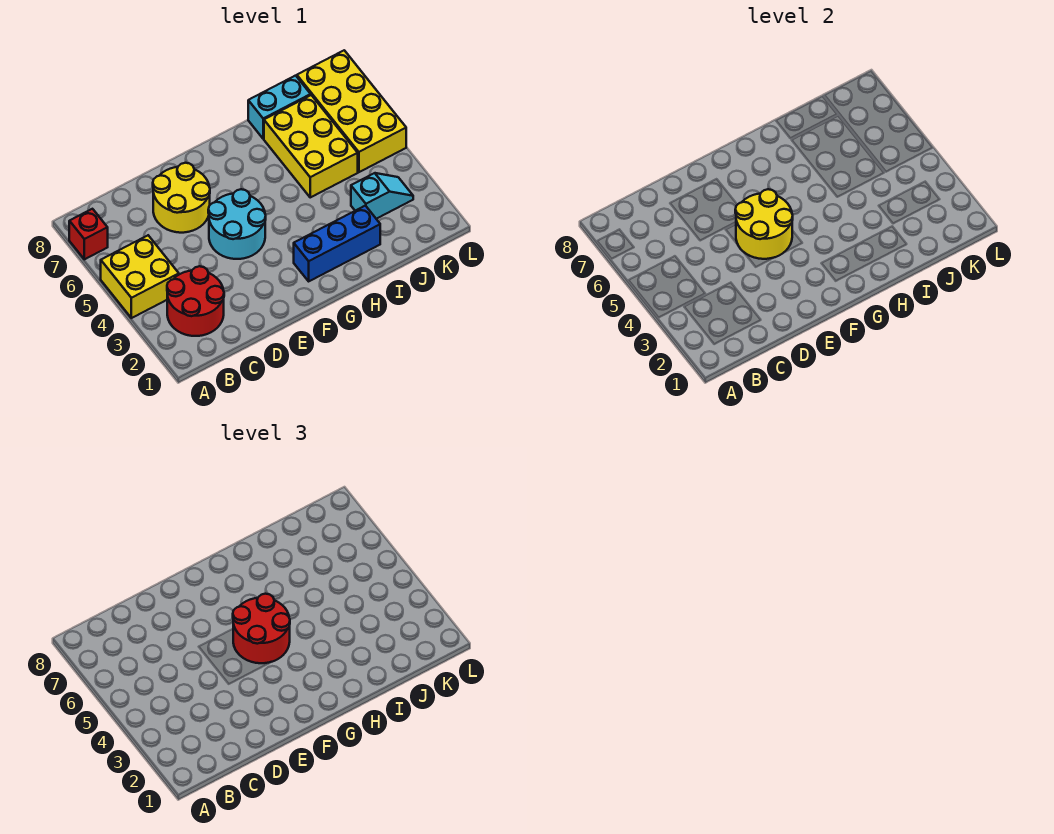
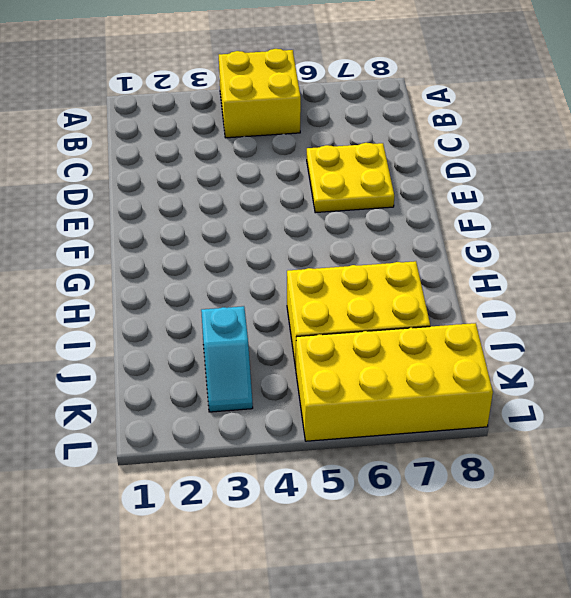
yellow plate D6:E7 level 1 -> yellow round brick D6:E7 level 1
none -> red brick A7 level 1
none -> red round brick B2:C3 level 1
none -> cyan round brick E4:F5 level 1

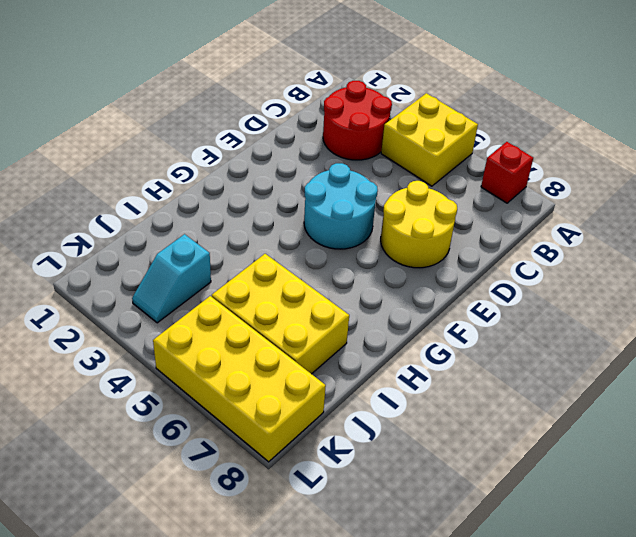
none -> blue brick G2:I2 level 1
none -> cyan brick I8:J8 level 1
none -> yellow round brick E4:F5 level 2

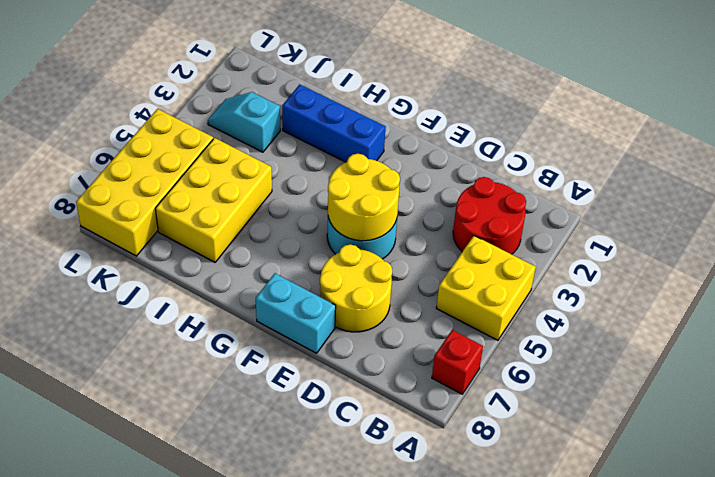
cyan brick E8:F8 level 1 -> cyan brick I8:J8 level 1
none -> red round brick F4:G5 level 3

